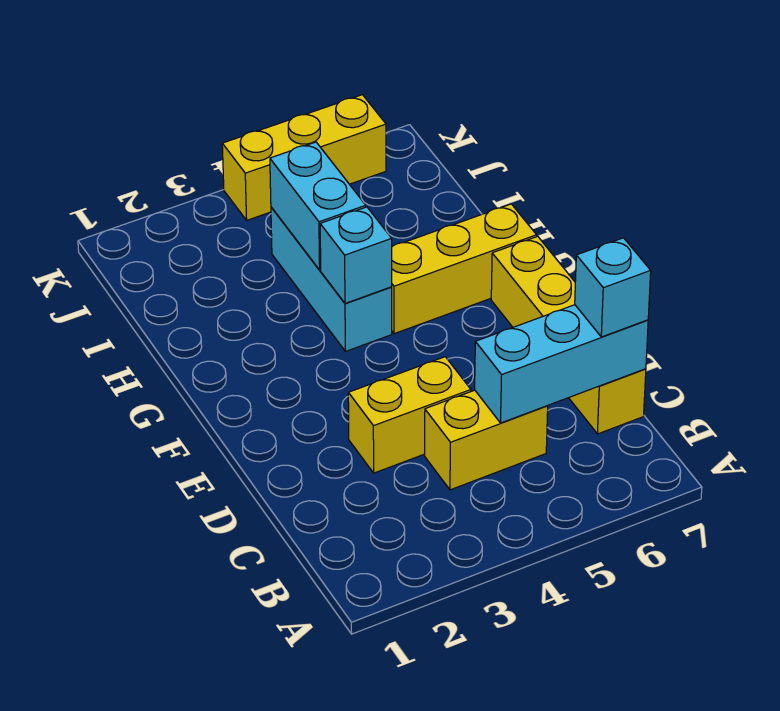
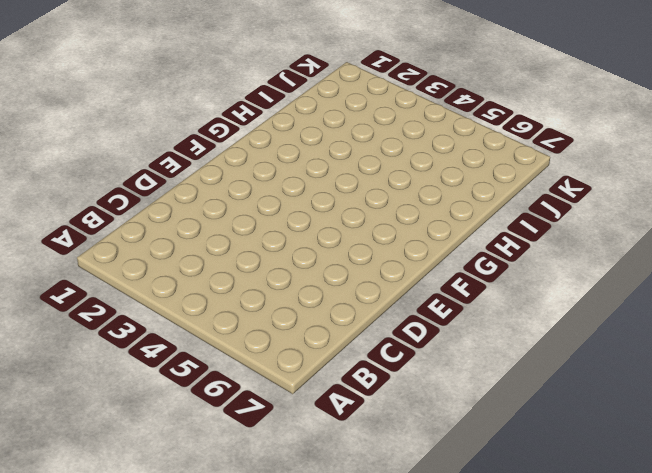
none -> yellow brick C4:C5 level 1
none -> yellow brick C7:F7 level 1

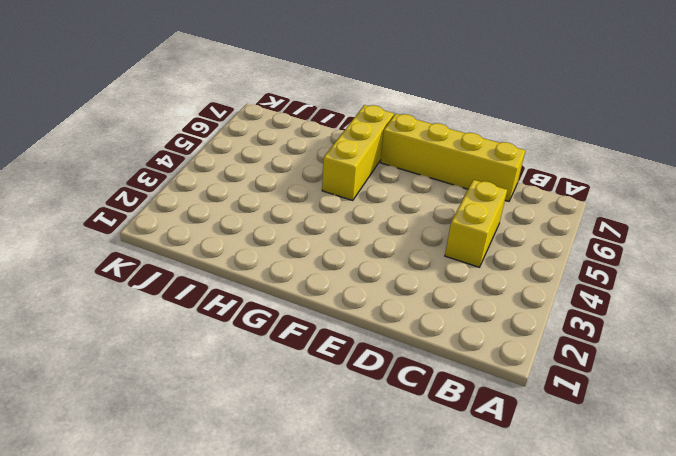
none -> yellow brick D3:D4 level 1
none -> cyan brick G4:I4 level 1

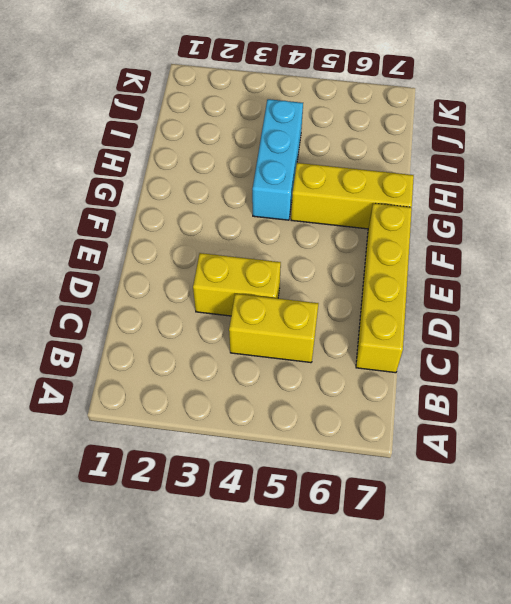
none -> yellow brick K4:K6 level 1
none -> cyan brick C5:C7 level 2

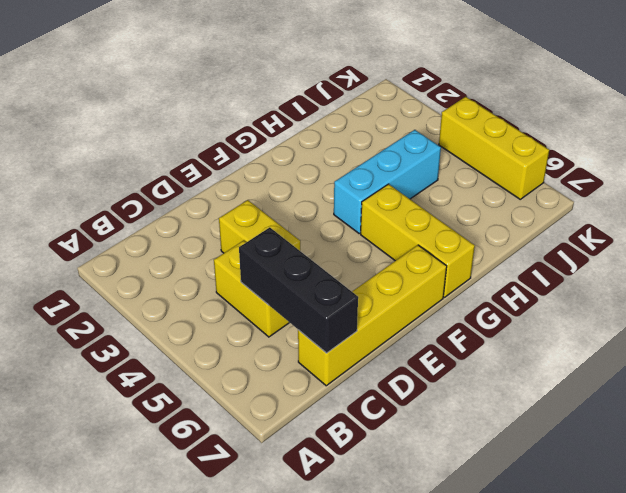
black brick C5:C7 level 2 -> cyan brick C5:C7 level 2
none -> cyan brick G4 level 2
none -> cyan brick H4:I4 level 2

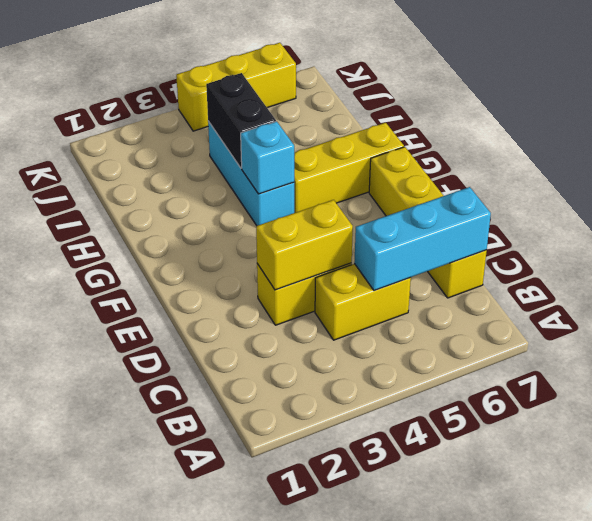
yellow brick D3:D4 level 2 -> none
black brick H4:I4 level 2 -> cyan brick H4:I4 level 2
none -> cyan brick C7 level 3

